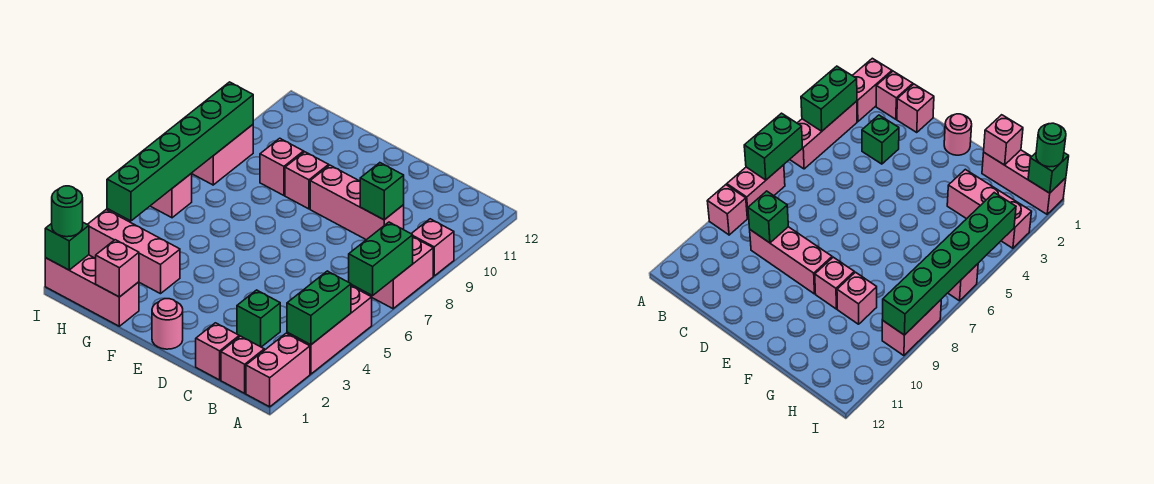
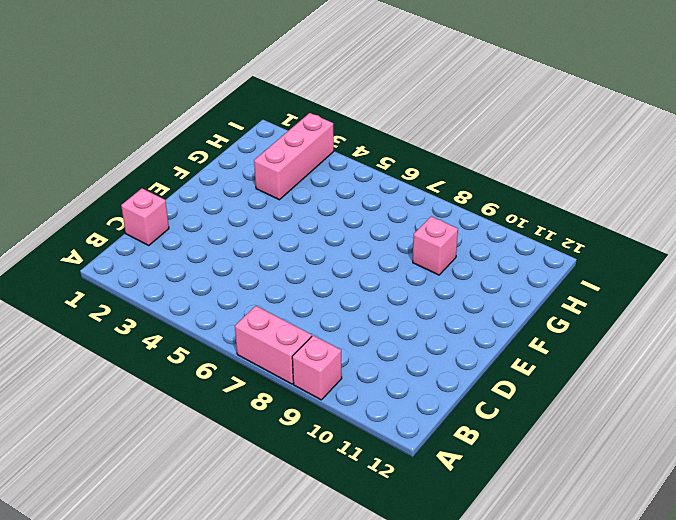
none -> pink brick A1:A2 level 1
none -> pink brick A3:A5 level 1
none -> pink brick B1 level 1

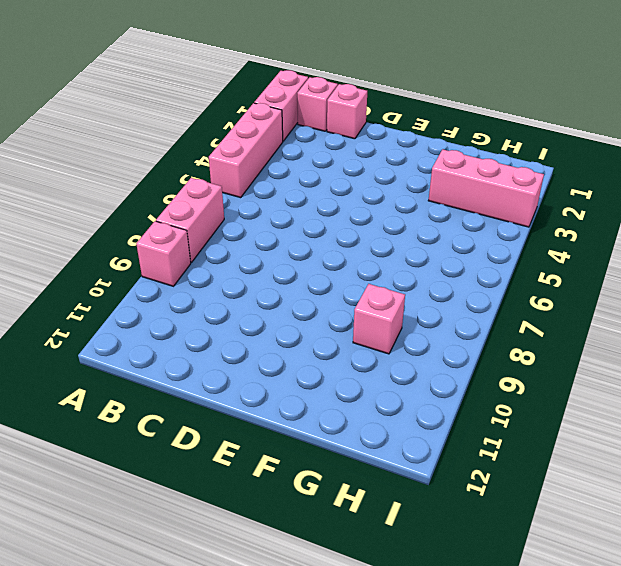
none -> green brick C3 level 1
none -> pink brick C9:E9 level 1
none -> pink round brick E1 level 1

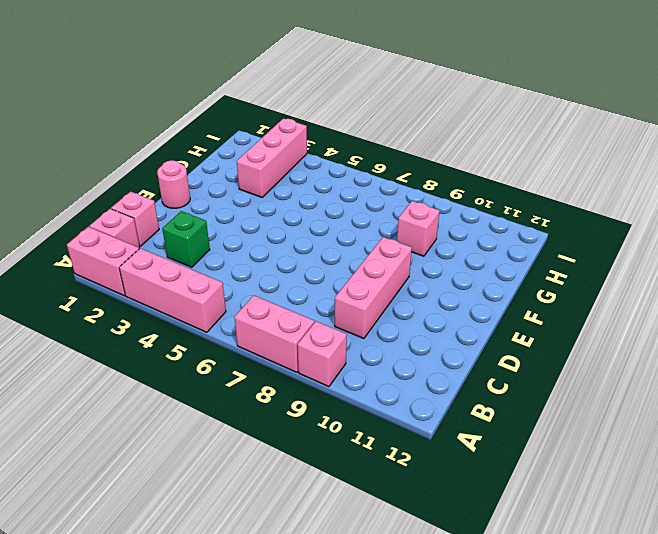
none -> pink brick F9 level 1
none -> pink brick G1:I1 level 1
none -> pink brick I6 level 1

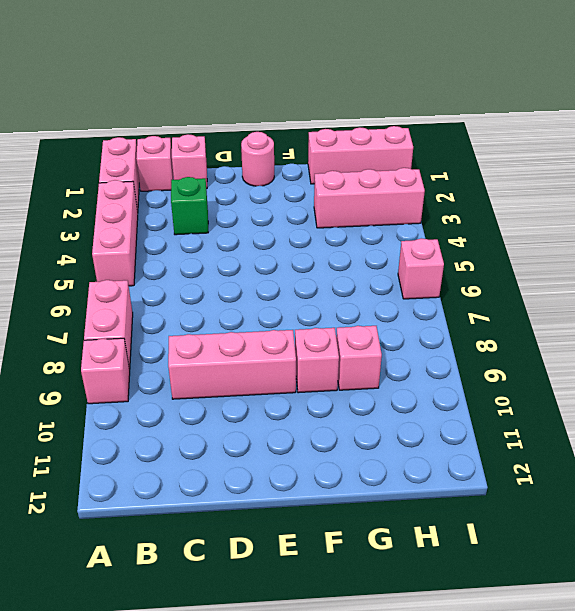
none -> pink brick I8:I9 level 1
none -> green brick A3:A4 level 2
none -> green brick A6:A7 level 2

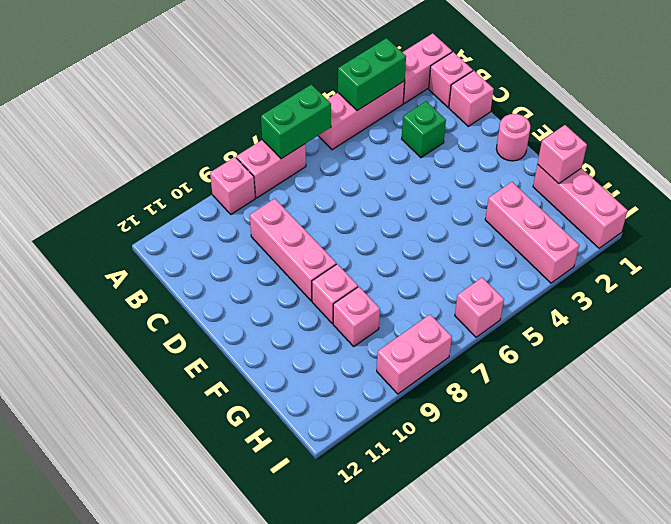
none -> green brick C9 level 2
none -> green brick I1 level 2
none -> green brick I4:I9 level 2

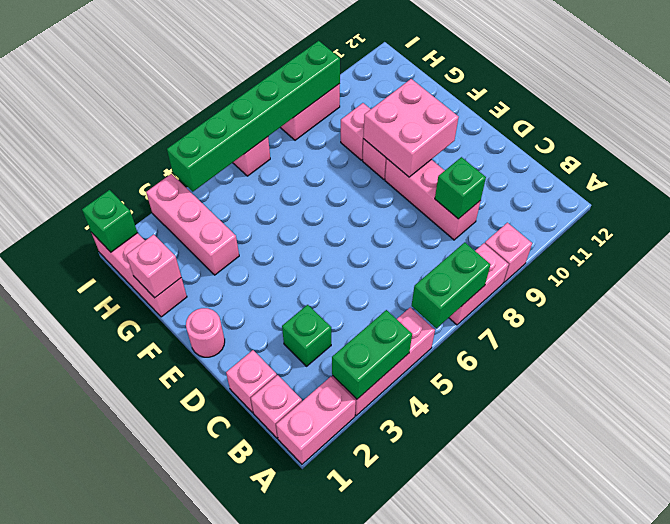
pink brick E9:F10 level 2 -> none
none -> green round brick I1 level 3

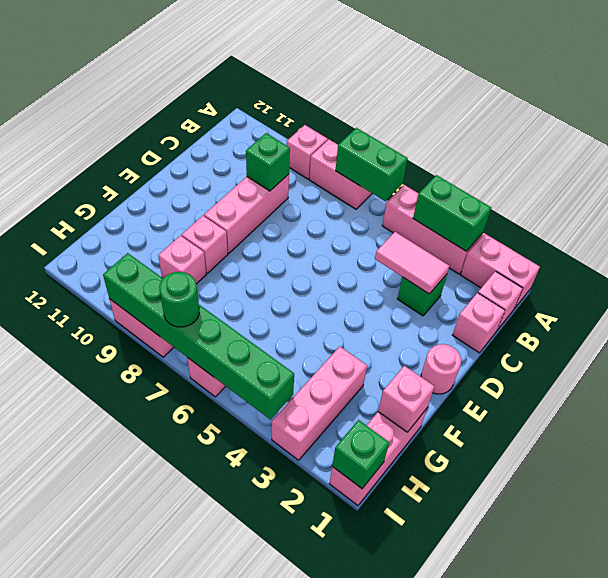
pink tile C3:C4 level 2 -> none
green round brick I7 level 3 -> green round brick I1 level 3

